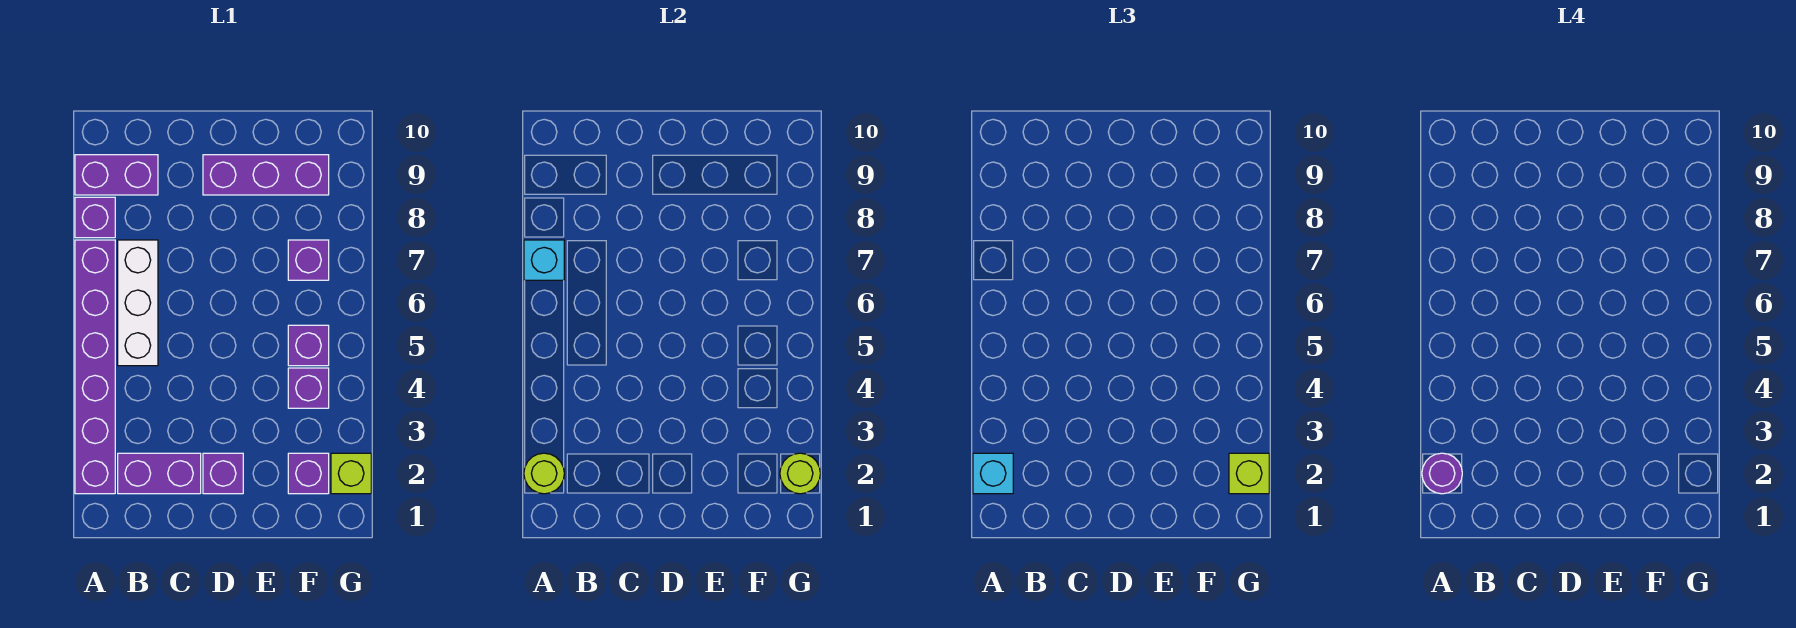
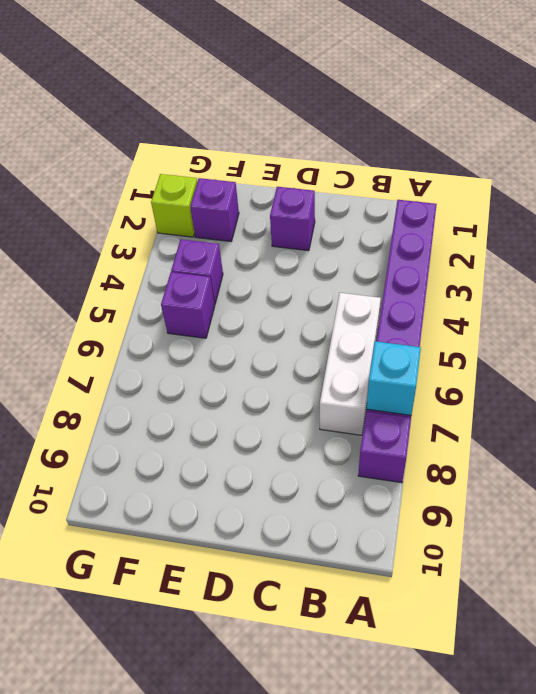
none -> purple brick A9:B9 level 1
none -> purple brick B2:C2 level 1
none -> purple brick D9:F9 level 1

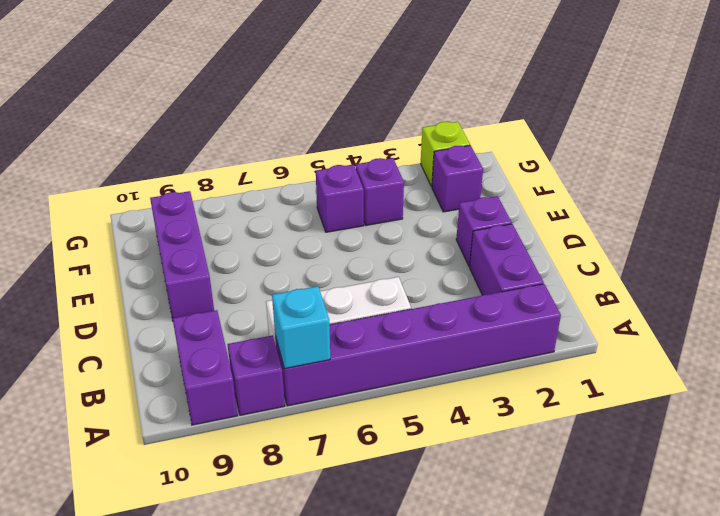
none -> purple brick F7 level 1
none -> lime round brick A2 level 2
none -> lime round brick G2 level 2

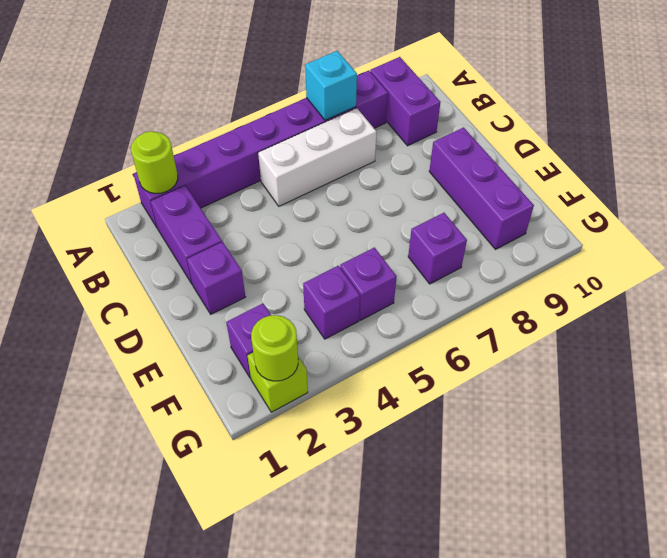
none -> cyan brick A2 level 3
none -> lime brick G2 level 3
none -> purple round brick A2 level 4

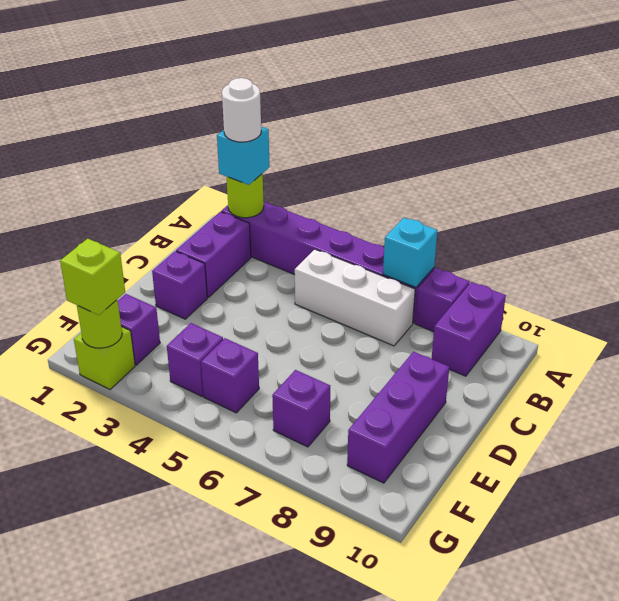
white round brick A2 level 4 -> purple round brick A2 level 4

